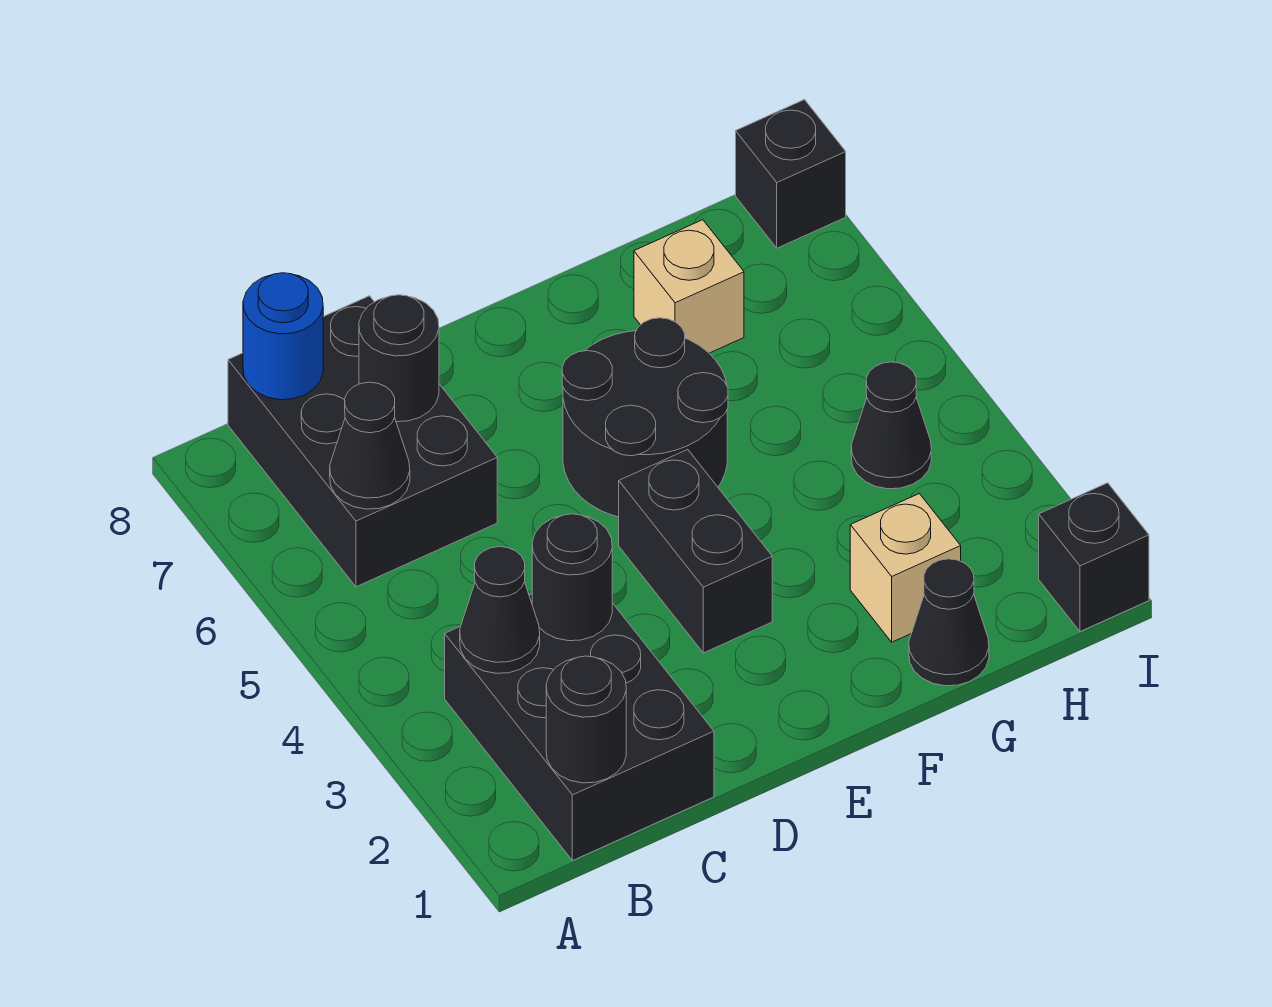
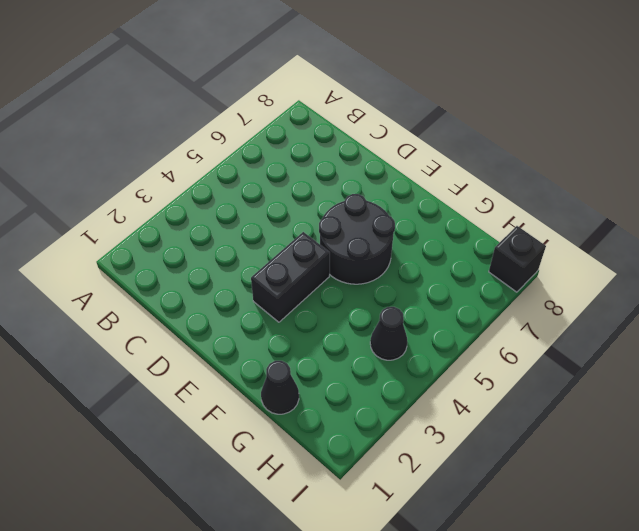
none -> black brick B1:C3 level 1
none -> black brick B6:C8 level 1
none -> tan brick G2 level 1

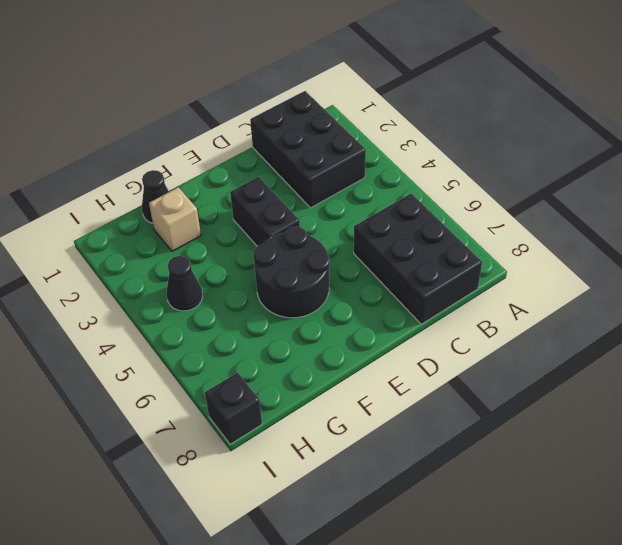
none -> tan brick G7 level 1
none -> black brick I1 level 1
none -> black round brick B1 level 2

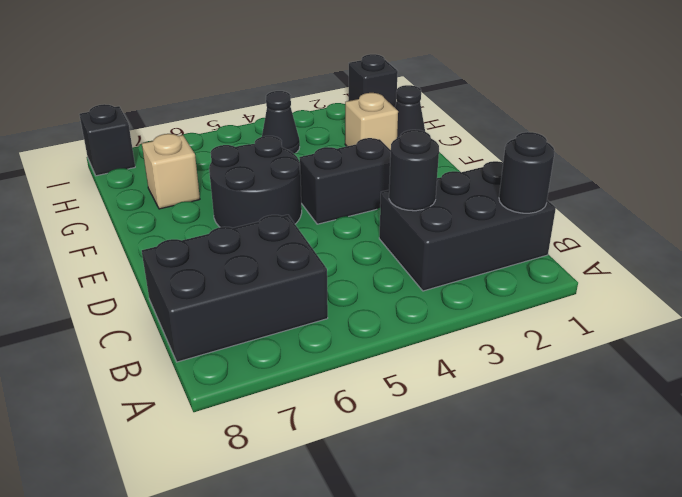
none -> black cone B3 level 2
none -> black cone B6 level 2
none -> blue round brick B8 level 2

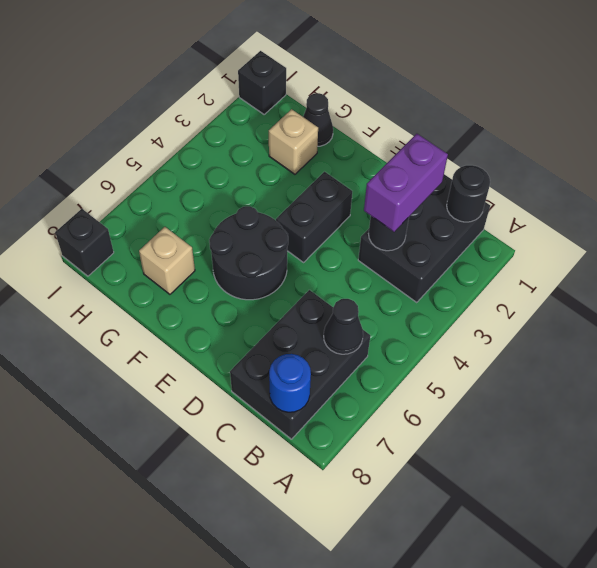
purple brick C2:C3 level 3 -> none
none -> black cone H4 level 1
none -> black cone B3 level 2
none -> black round brick C7 level 2

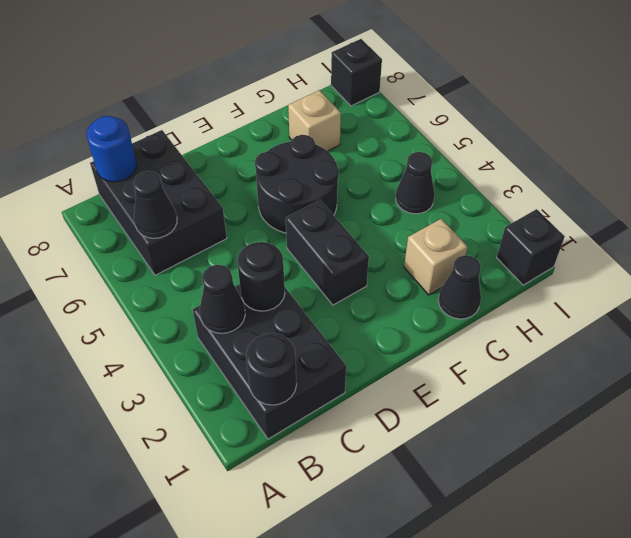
none -> black round brick C7 level 2

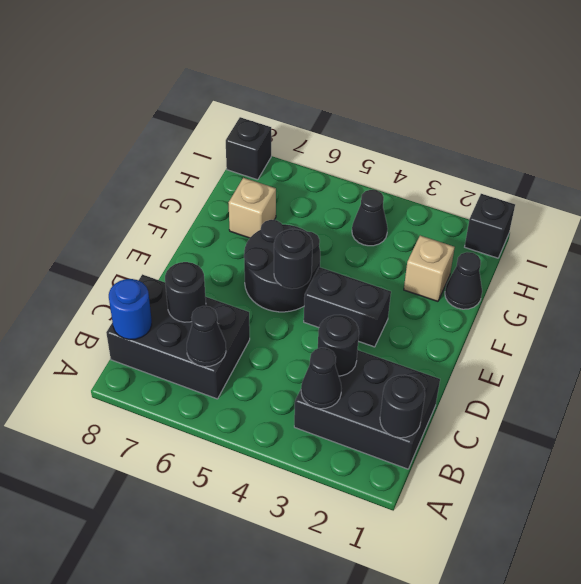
black round brick E5 level 2 -> none

